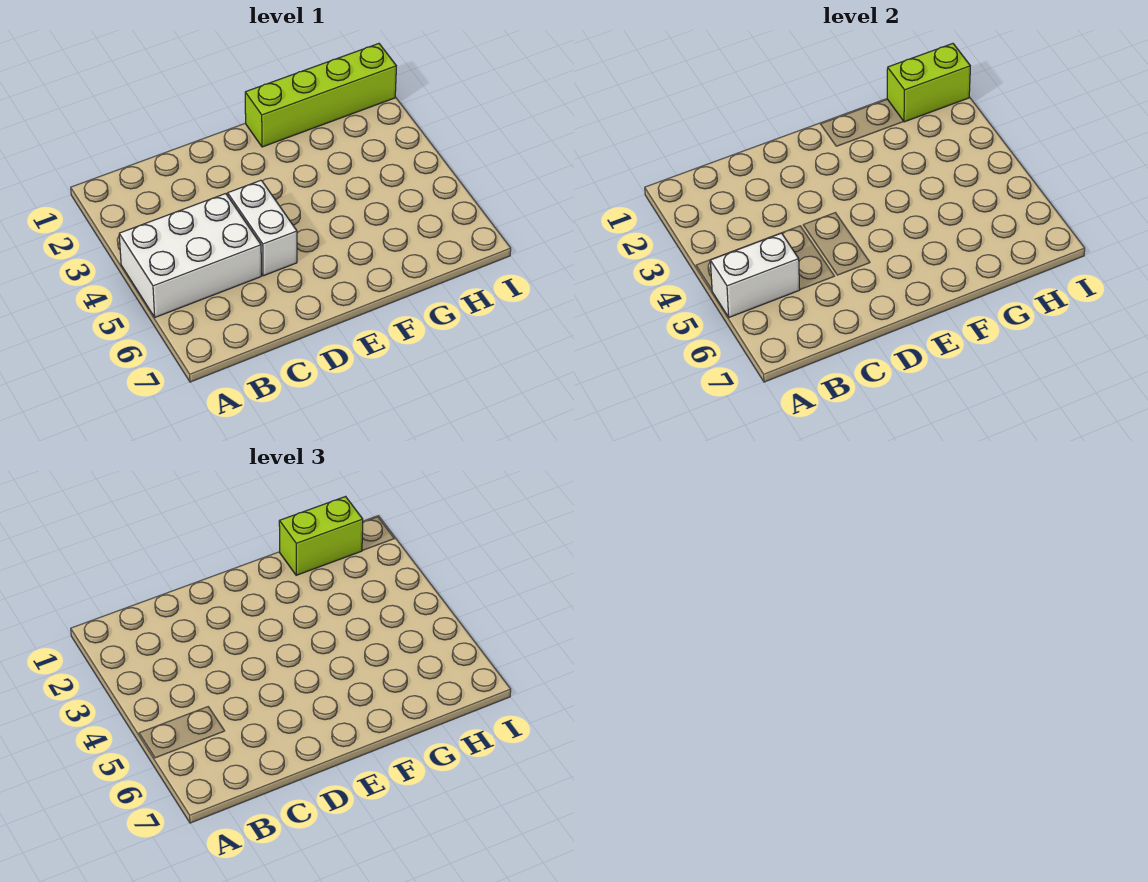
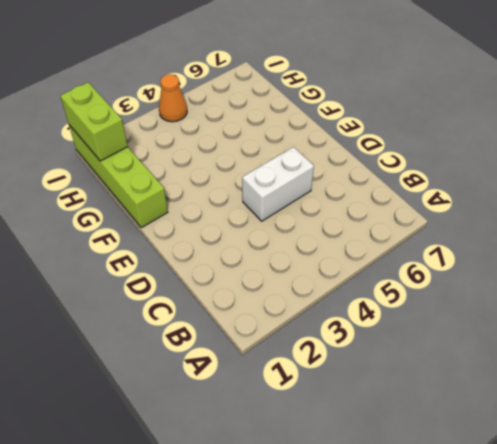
orange cone I4 level 1 -> none
none -> white brick A4:C5 level 1
none -> white brick A5:B5 level 2

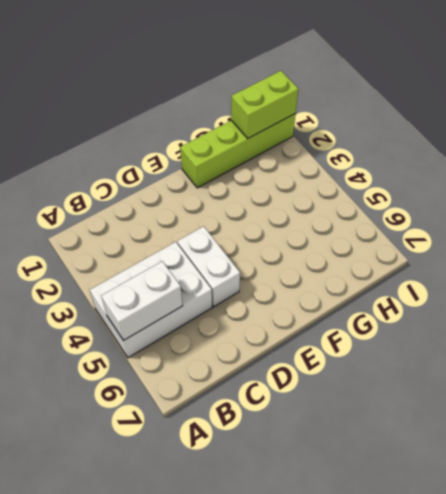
none -> lime brick G1:H1 level 3

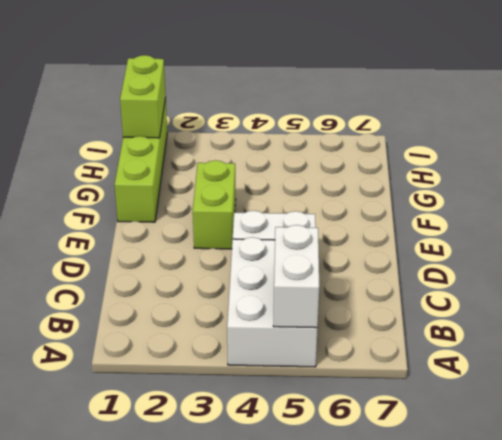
lime brick E3:F3 level 1 -> lime brick G1:H1 level 3

